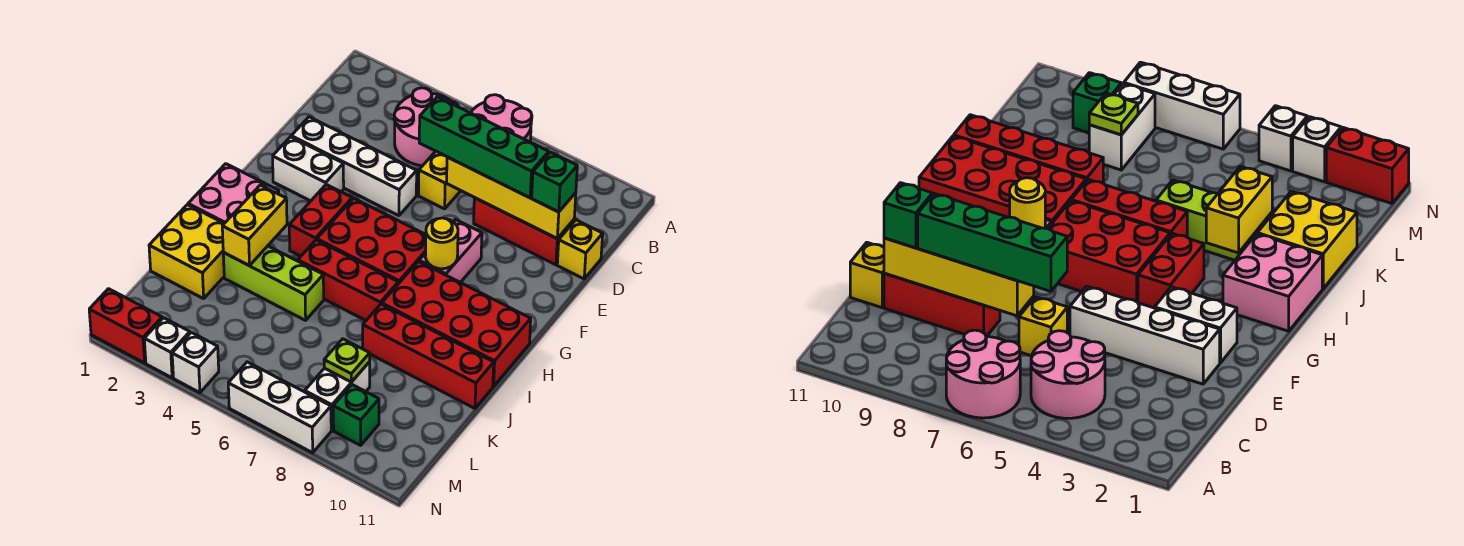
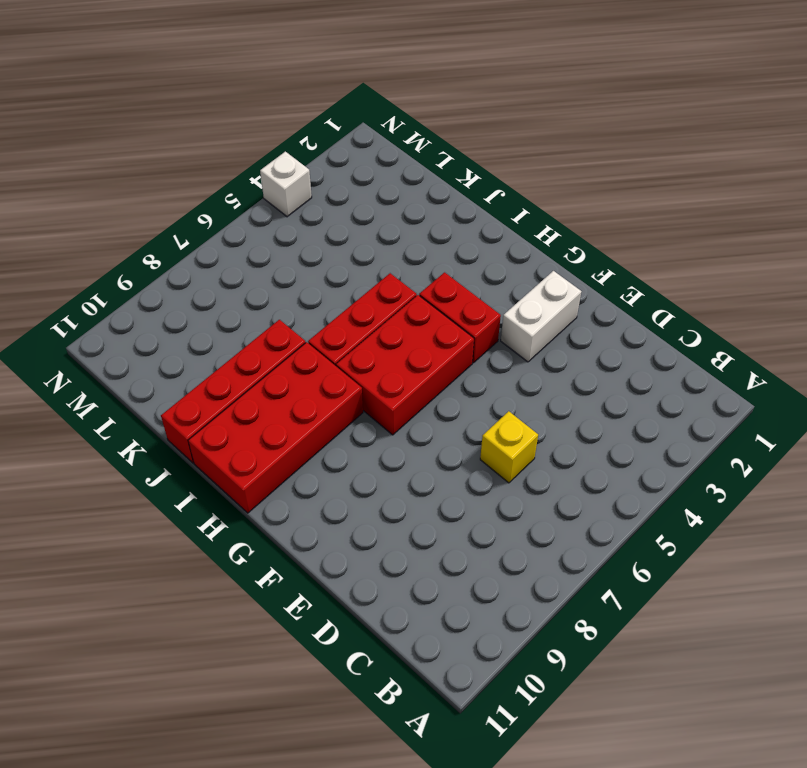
none -> pink round brick A6:B7 level 1
none -> pink round brick B4:C5 level 1
none -> red brick D8:D10 level 1

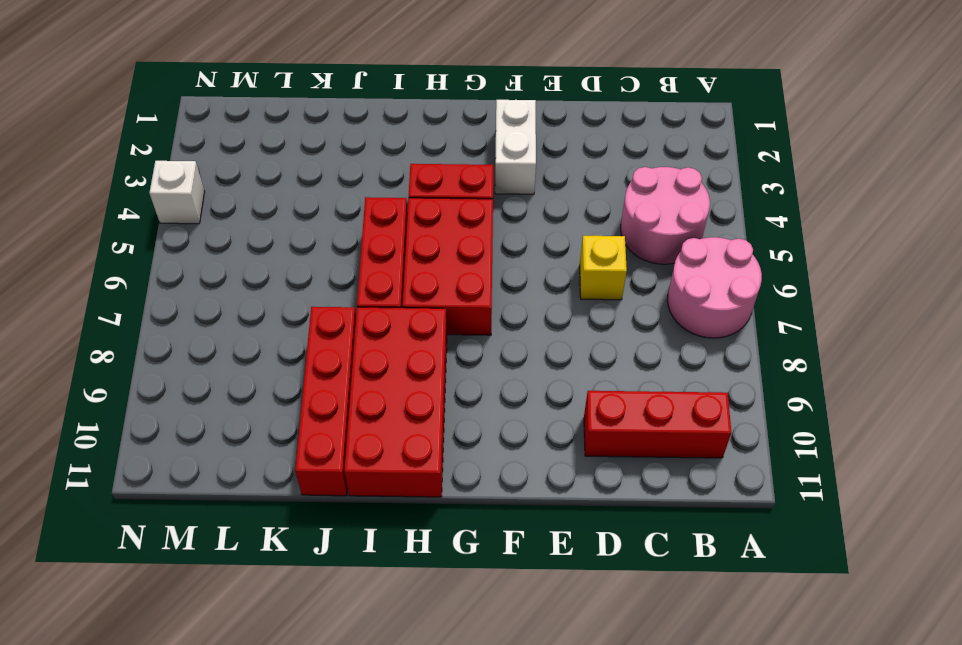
red brick B10:D10 level 1 -> red brick D8:D10 level 1
none -> yellow brick D11 level 1
none -> white brick E2:E5 level 1
none -> pink brick F8:G8 level 1

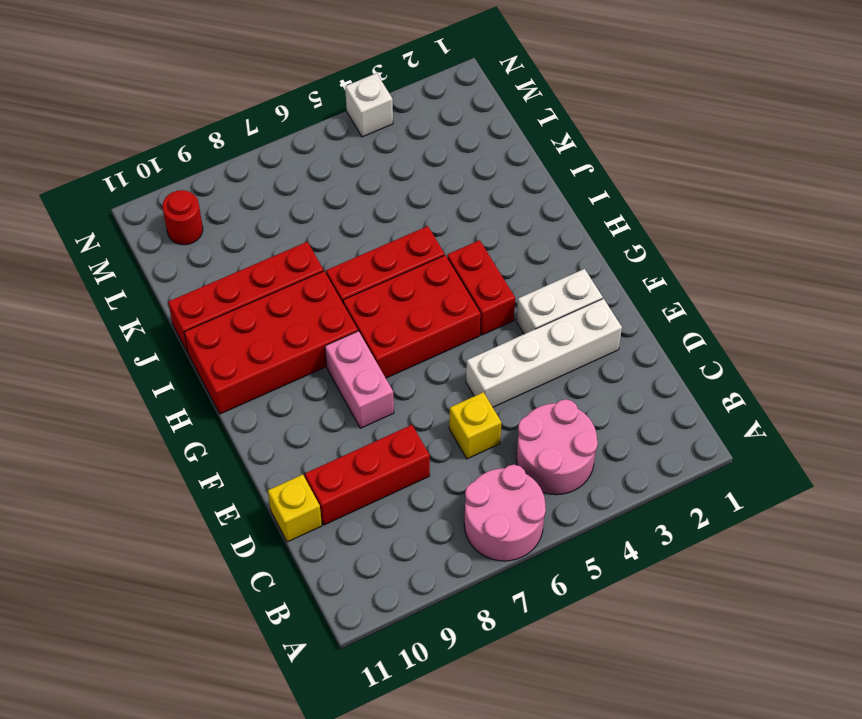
red round brick M10 level 1 -> none
none -> pink brick H1:I2 level 1
none -> yellow brick J1:K2 level 1
none -> lime brick J3:J5 level 1

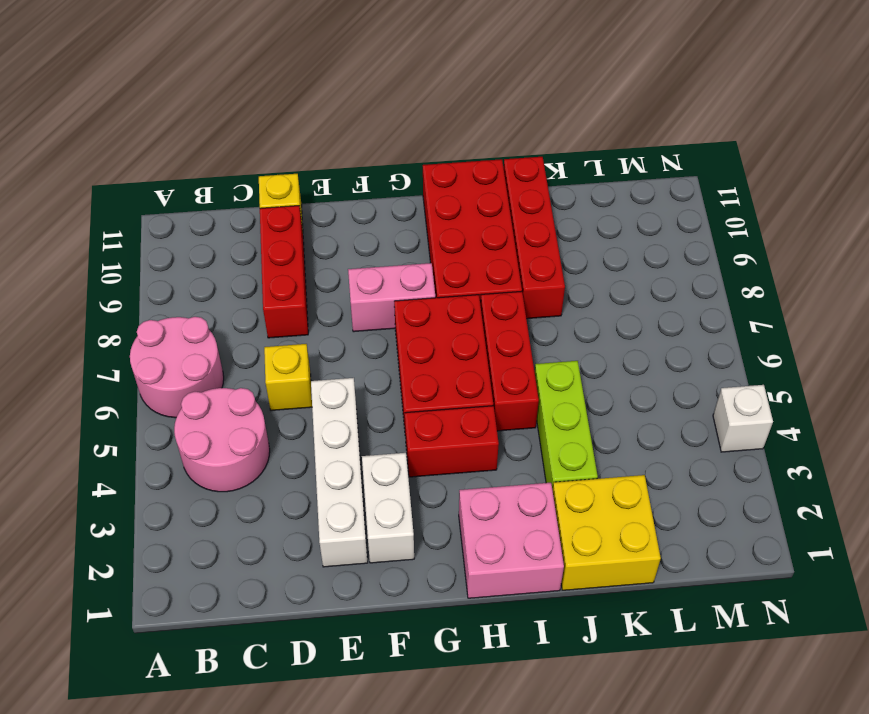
none -> white brick L8:M8 level 1
none -> green brick M9 level 1
none -> red brick N1:N2 level 1

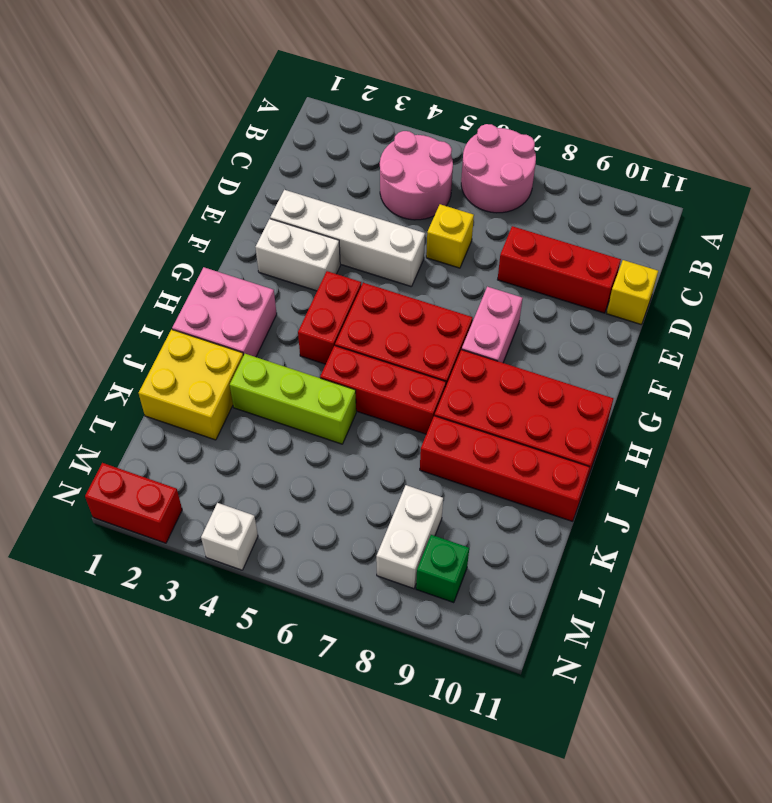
none -> white brick N3 level 1
none -> white brick N6:N8 level 1
none -> yellow brick D7:D10 level 2

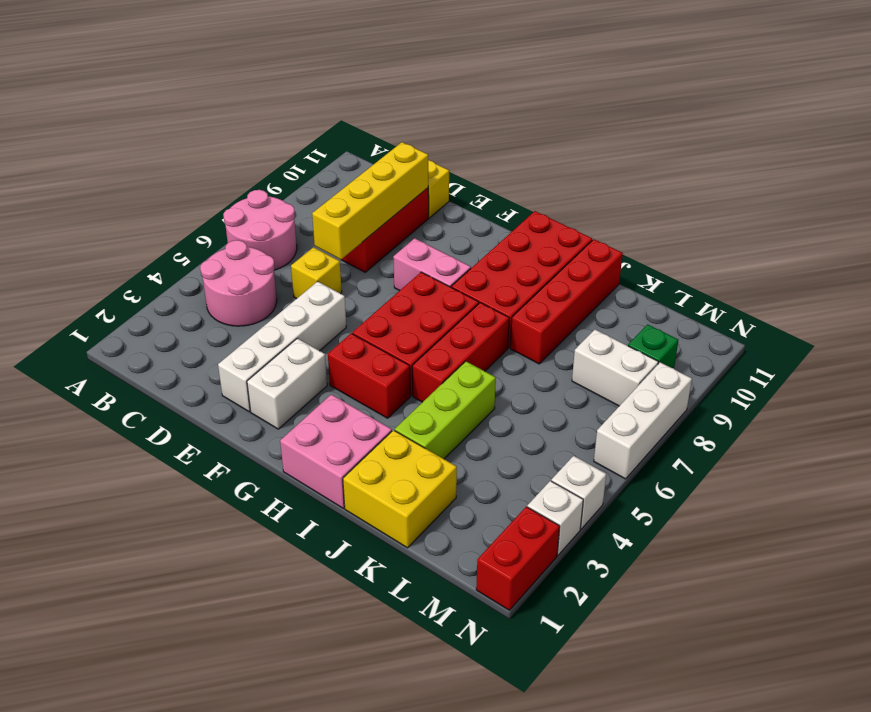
none -> yellow round brick G8 level 2
none -> yellow brick I3:J3 level 2
none -> lime plate L8 level 2

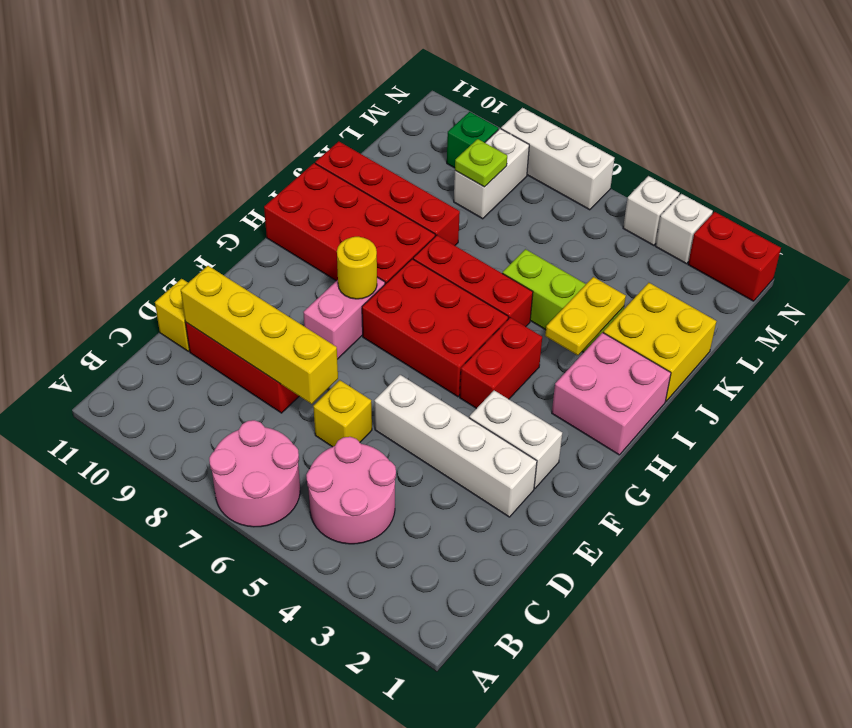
yellow plate I3:J3 level 2 -> yellow brick I3:J3 level 2
none -> green brick D6:D9 level 3
none -> green brick D10 level 3

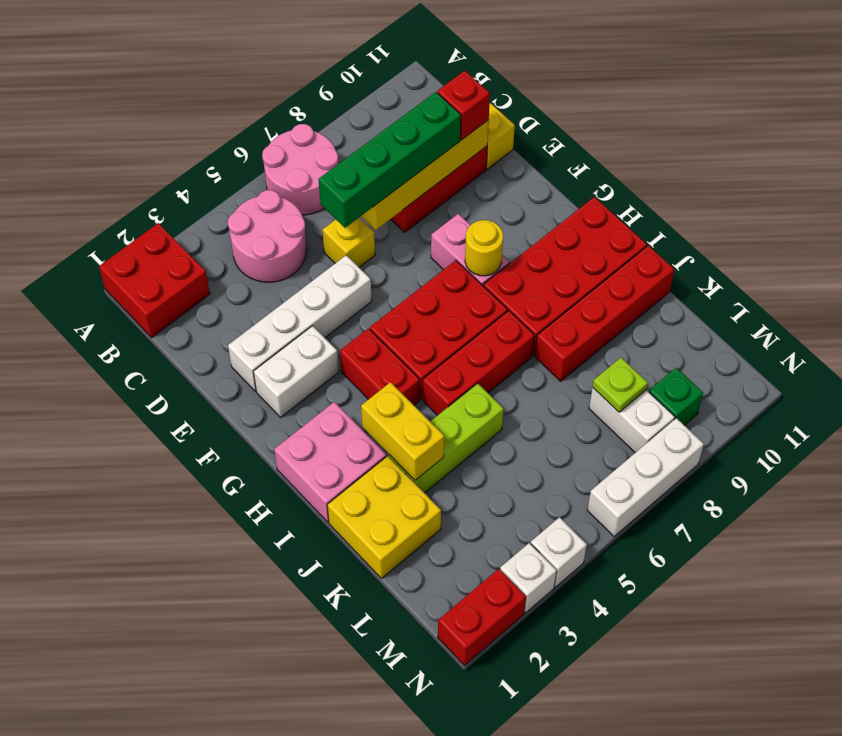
red brick A1:B2 level 1 -> none
red brick D10 level 3 -> green brick D10 level 3

